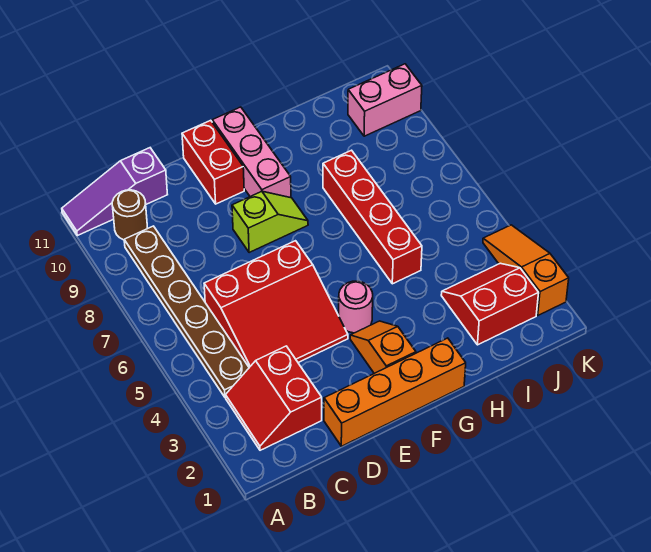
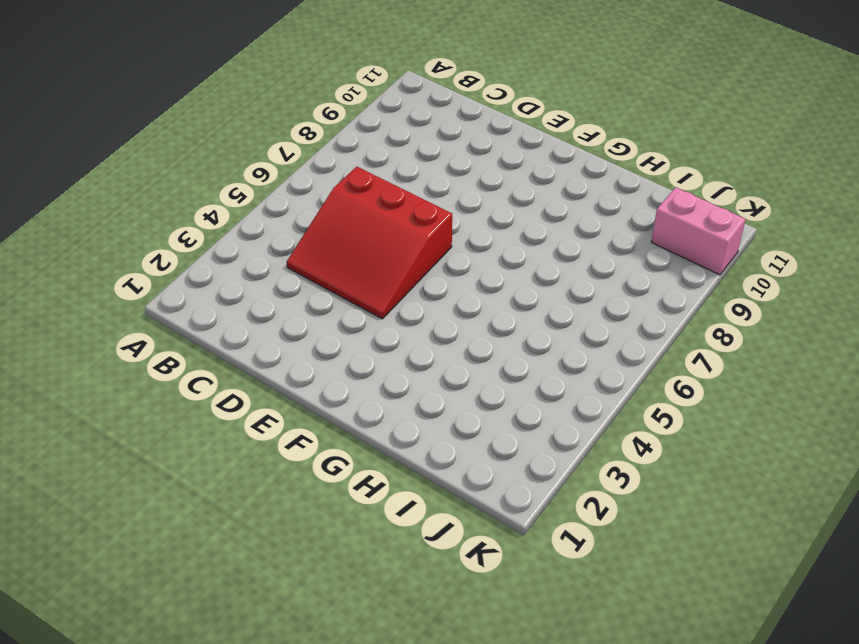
none -> purple slope A11:C11 level 1 top C
none -> red slope B2:C3 level 1 top C
none -> brown plate B4:B9 level 1

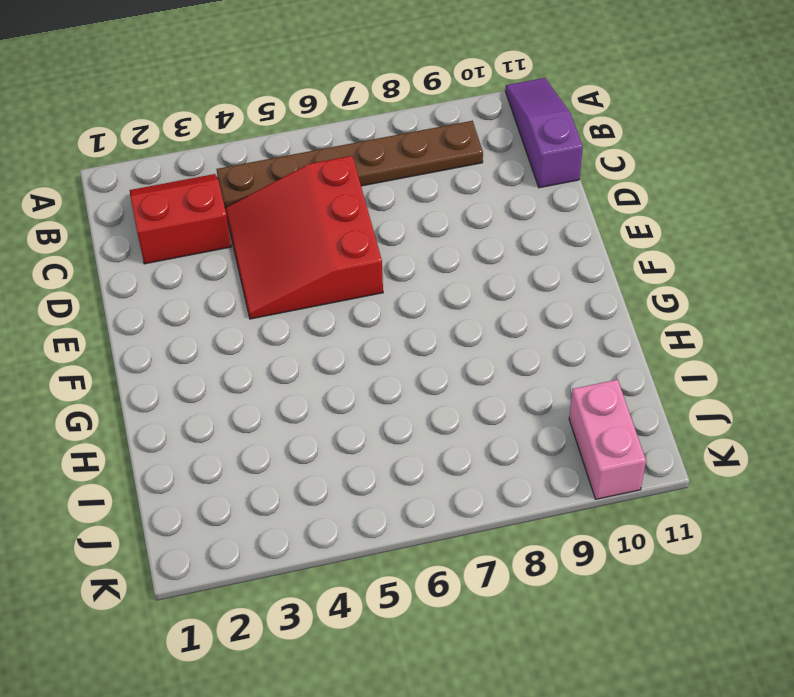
none -> brown round brick B10 level 1
none -> orange brick D1:G1 level 1
none -> lime slope E8:F8 level 1 top E

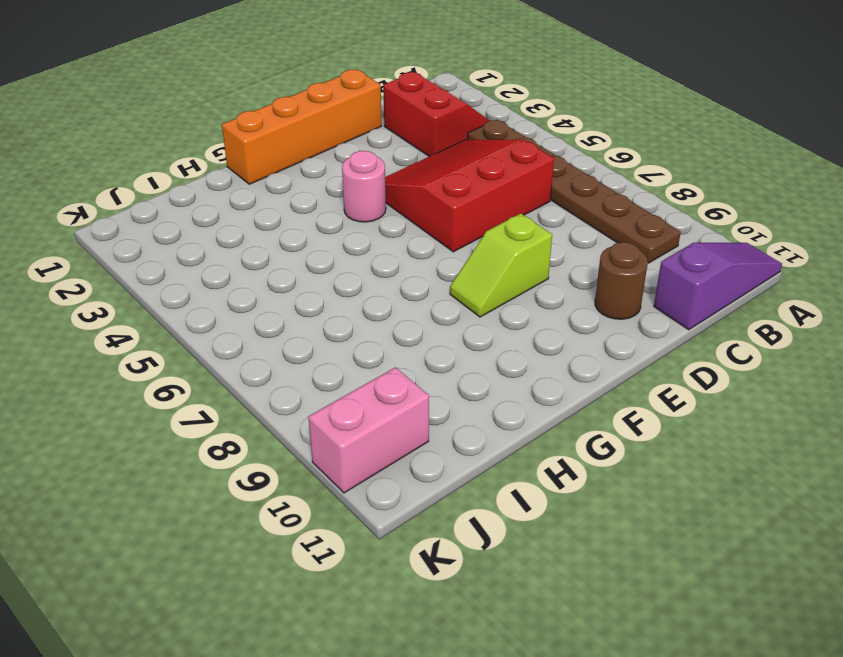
brown round brick D10 level 1 -> brown round brick B10 level 1
none -> red brick E10:E11 level 1
none -> orange slope F2:F3 level 1 top 2
none -> pink brick F9:F11 level 1

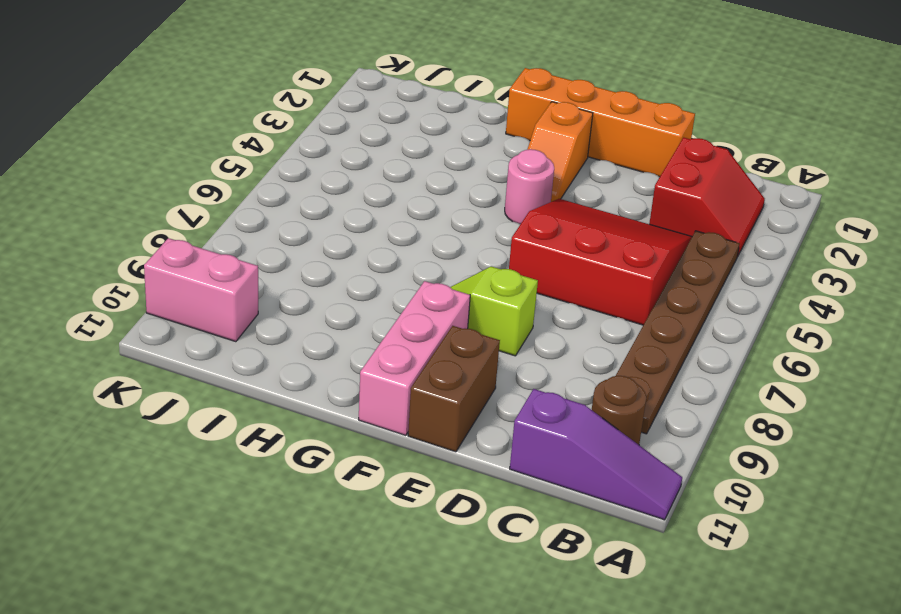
brown brick E10:E11 level 1 -> red brick E10:E11 level 1
none -> red brick H5:H8 level 1
none -> red slope I2:J3 level 1 top 2
none -> orange slope K2:K4 level 1 top 2

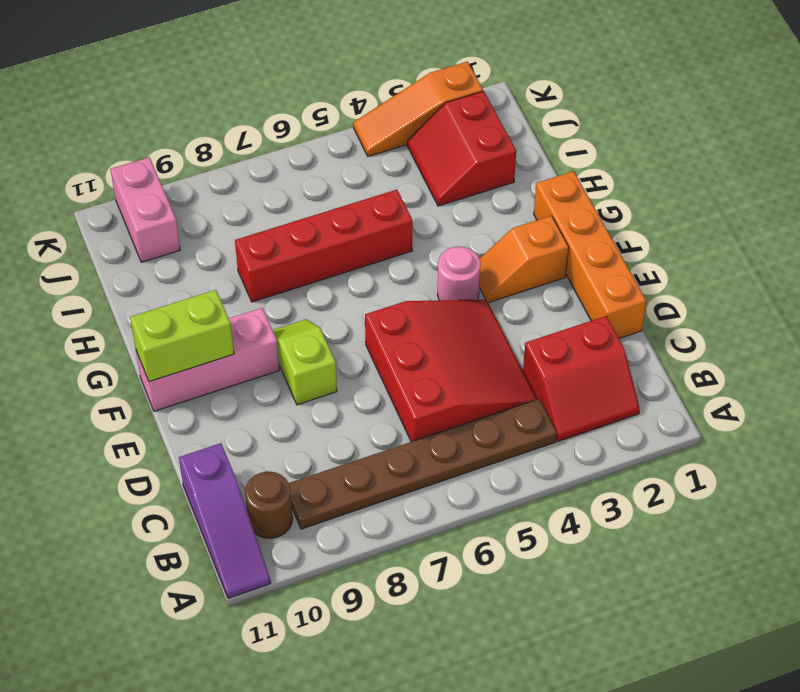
lime brick F10:F11 level 2 -> none
none -> red brick E10:E11 level 1

